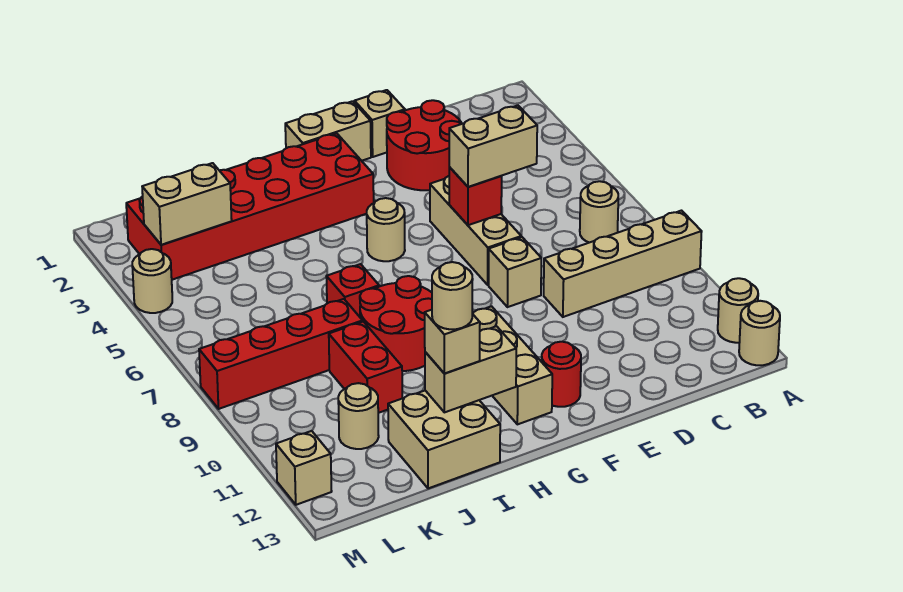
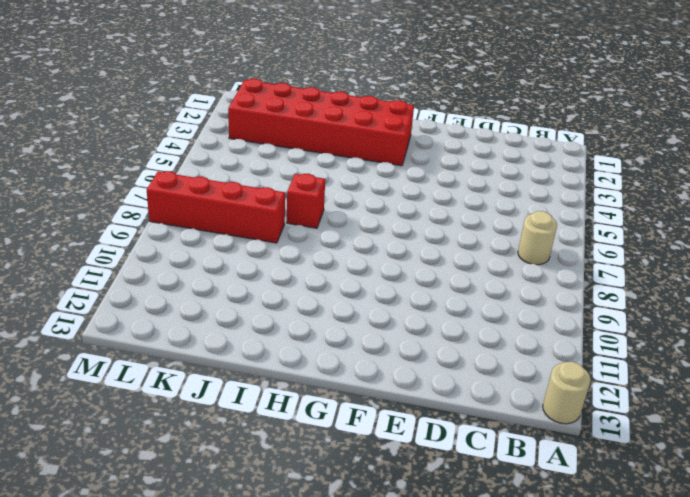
none -> tan brick A9:D9 level 1
none -> tan round brick A12 level 1
none -> red round brick D2:E3 level 1

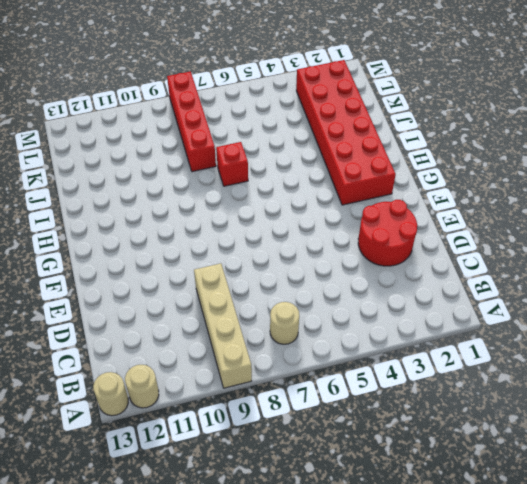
none -> tan brick E1 level 1
none -> tan brick E5:E7 level 1
none -> tan brick E8 level 1

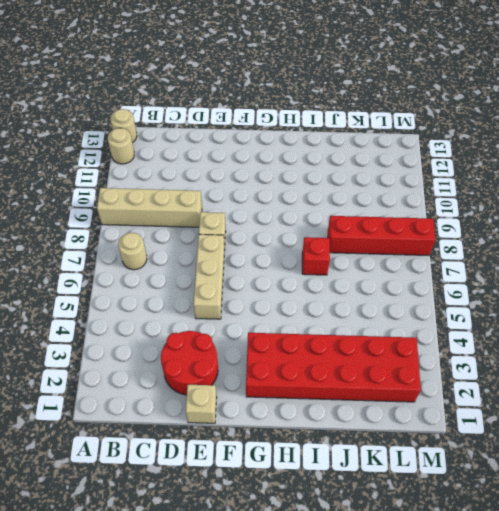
none -> tan brick F1:G1 level 1
none -> red round brick F12 level 1
none -> tan round brick G5 level 1

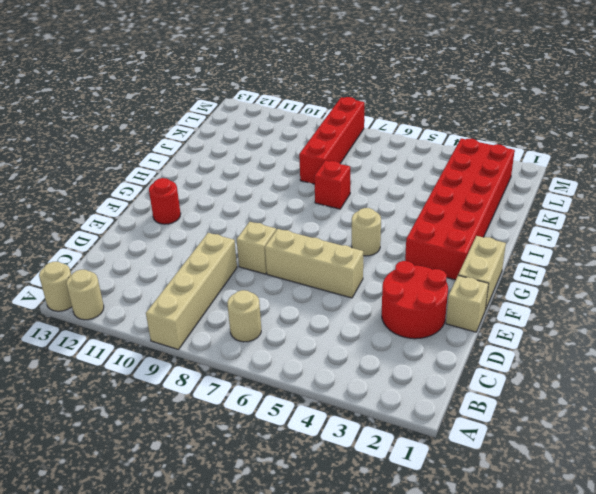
none -> tan brick G10:G12 level 1
none -> red round brick H8:I9 level 1
none -> tan brick I12:J13 level 1

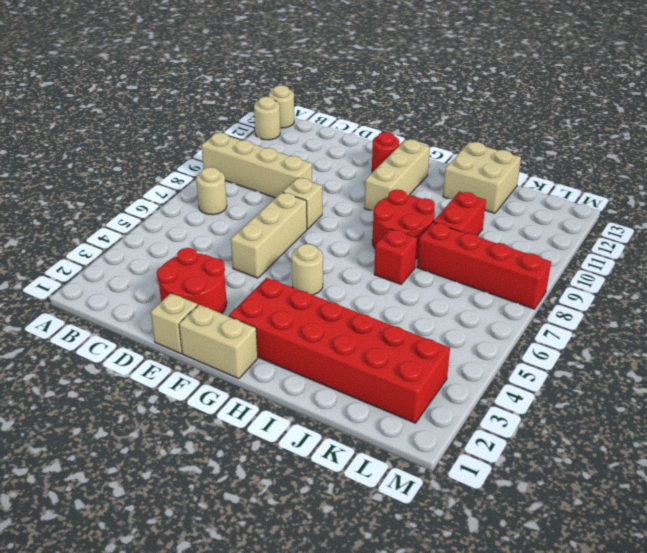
none -> tan round brick K11 level 1
none -> tan round brick M4 level 1
none -> tan brick M12 level 1

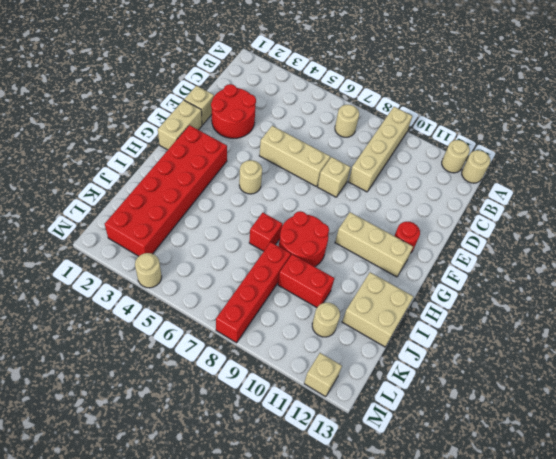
none -> red brick E6 level 2
none -> tan brick H12:I12 level 2
none -> tan brick K3:L3 level 2

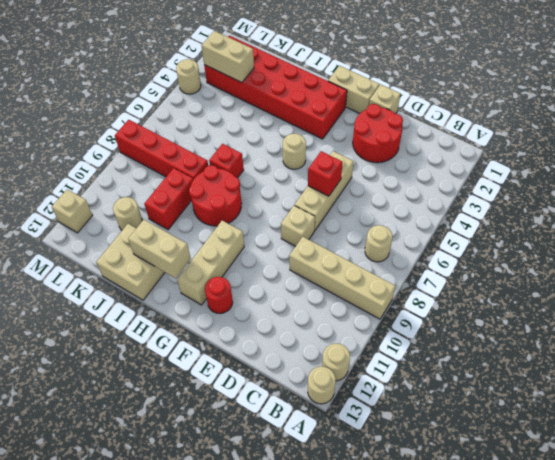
none -> tan brick D6:E6 level 3
none -> tan brick I12 level 3
none -> tan round brick I12 level 4

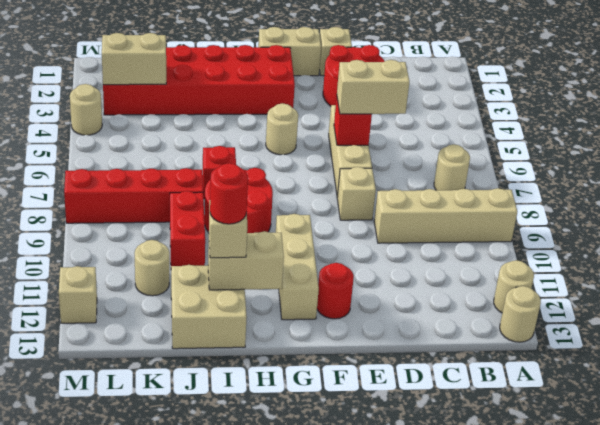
red round brick I12 level 4 -> tan round brick I12 level 4

